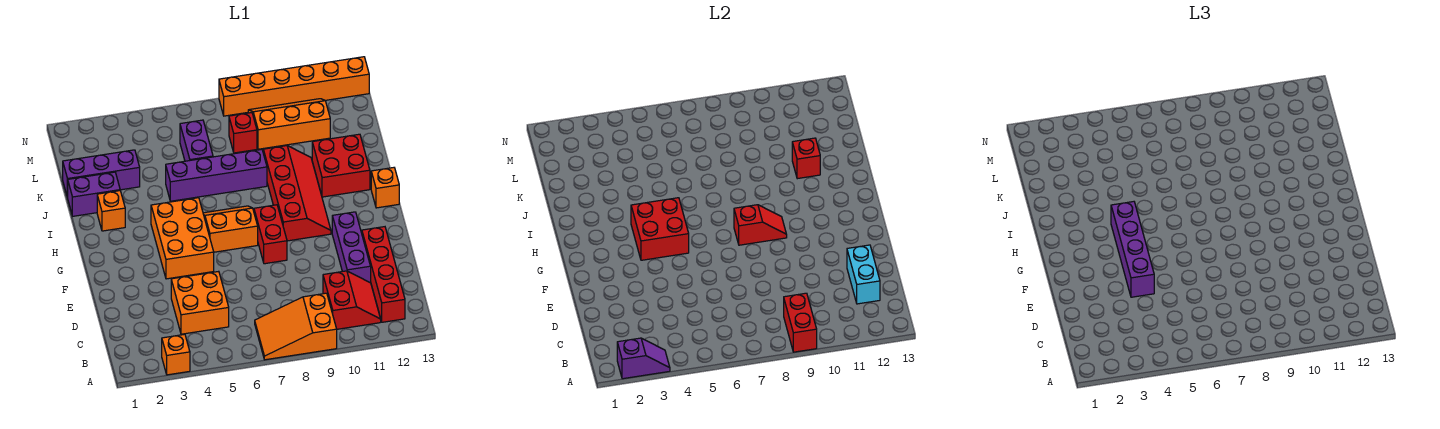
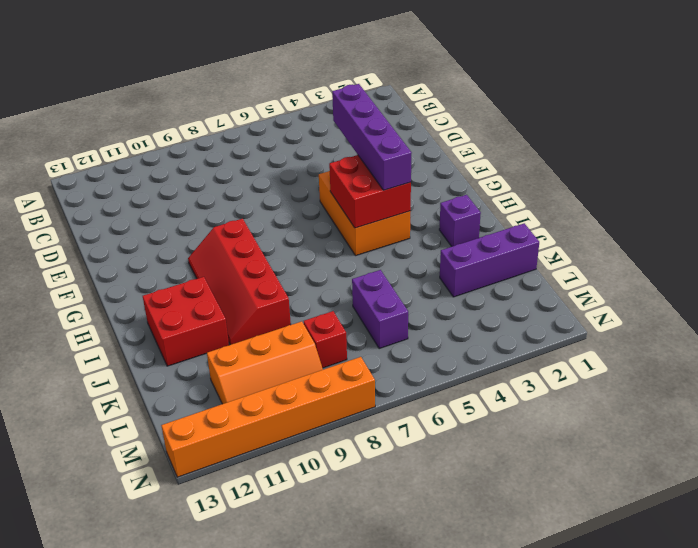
purple brick I2 level 1 -> orange brick I2 level 1
none -> orange brick A3 level 1
none -> orange slope A7:B9 level 1 top 9
none -> red slope B10:C11 level 1 top 10

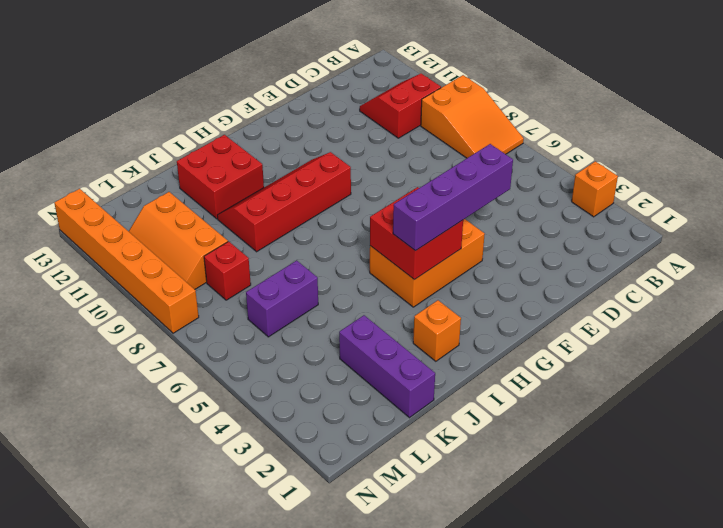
none -> red brick B12:E12 level 1
none -> orange brick C4:D5 level 1
none -> purple brick D11:F11 level 1

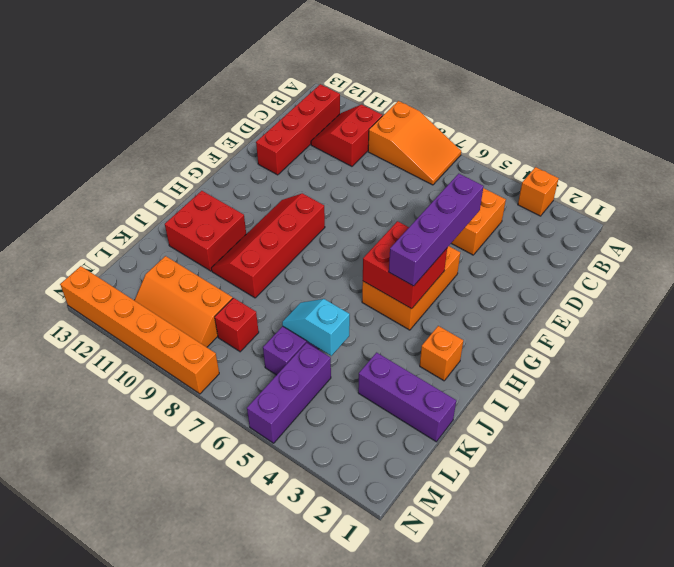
cyan slope K5:K6 level 2 top 5 -> none
purple brick L5:N5 level 1 -> purple brick D11:F11 level 1
none -> red brick F8:G8 level 1
none -> orange slope G6:H7 level 1 top G
none -> orange brick H13 level 1

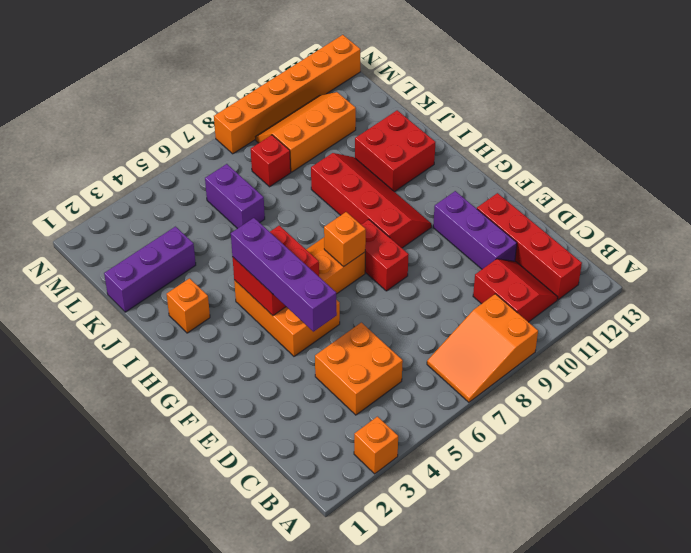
orange brick G7 level 2 -> orange brick H13 level 1
none -> purple brick J1:J2 level 1
none -> purple brick J5:J8 level 1
none -> purple slope A2:A3 level 2 top 2

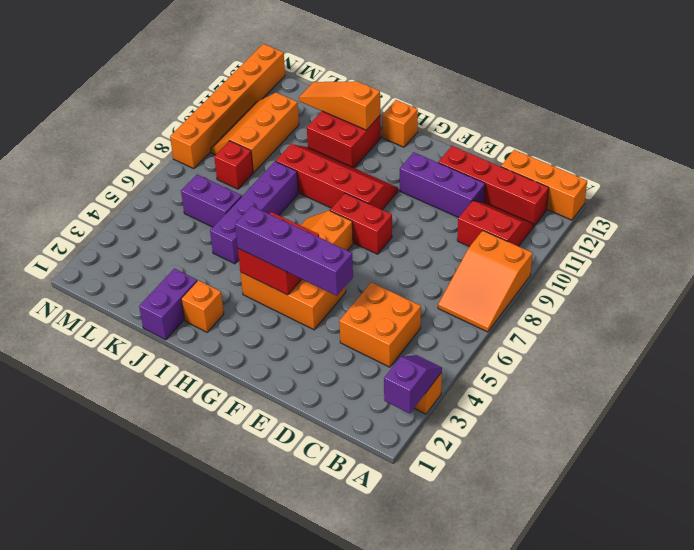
orange brick A13:C13 level 1 -> none
orange slope I12:K12 level 2 top I -> none
none -> purple brick K1:K3 level 1
none -> red brick A9:B9 level 2
none -> cyan brick C12:D12 level 2

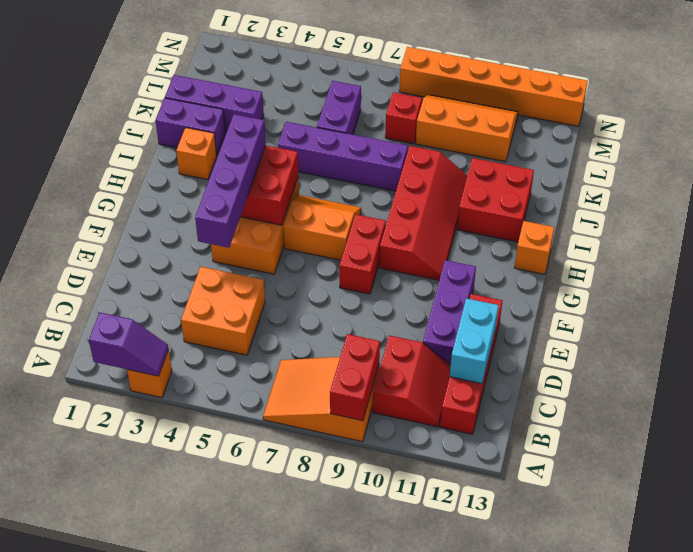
none -> red slope G8:G9 level 2 top 8
none -> red brick J11 level 2

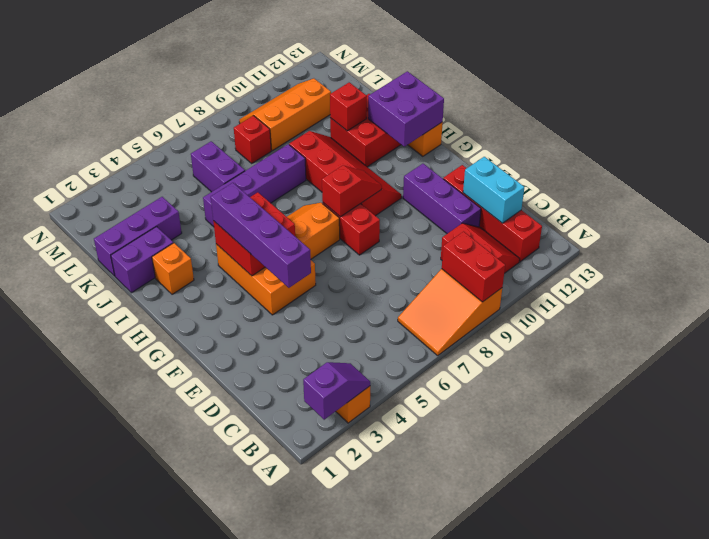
purple brick H12:I13 level 2 -> none
none -> orange brick C4:D5 level 1
none -> orange brick N8:N13 level 1

